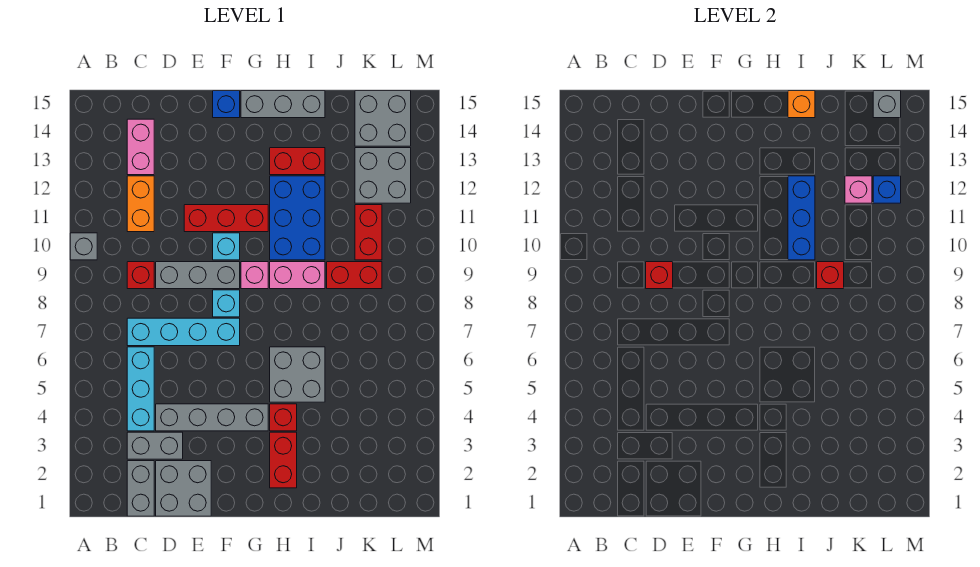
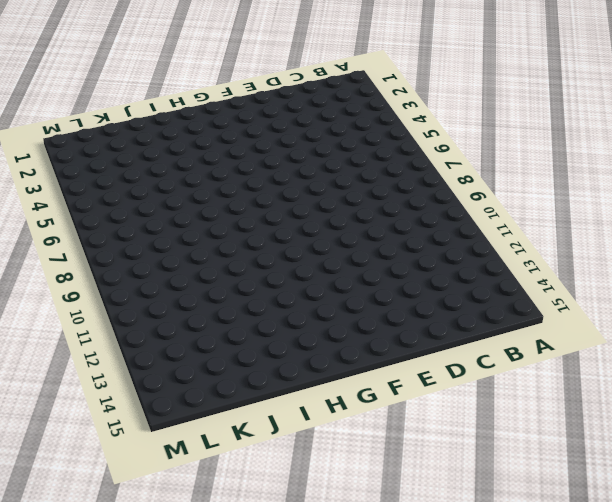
none -> grey brick A10 level 1
none -> grey brick C1:C2 level 1
none -> grey brick C3:D3 level 1
none -> cyan brick C4:C6 level 1

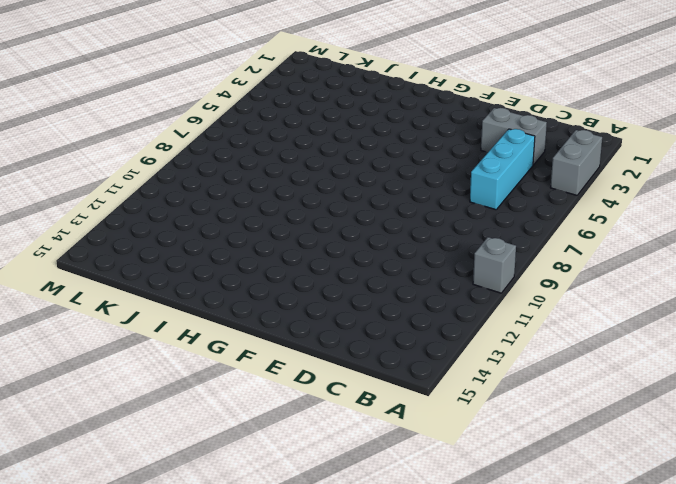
grey brick A3:A4 level 1 -> grey brick C1:C2 level 1
none -> cyan brick C7:F7 level 1
none -> red brick C9 level 1
none -> orange brick C11:C12 level 1
none -> pink brick C13:C14 level 1

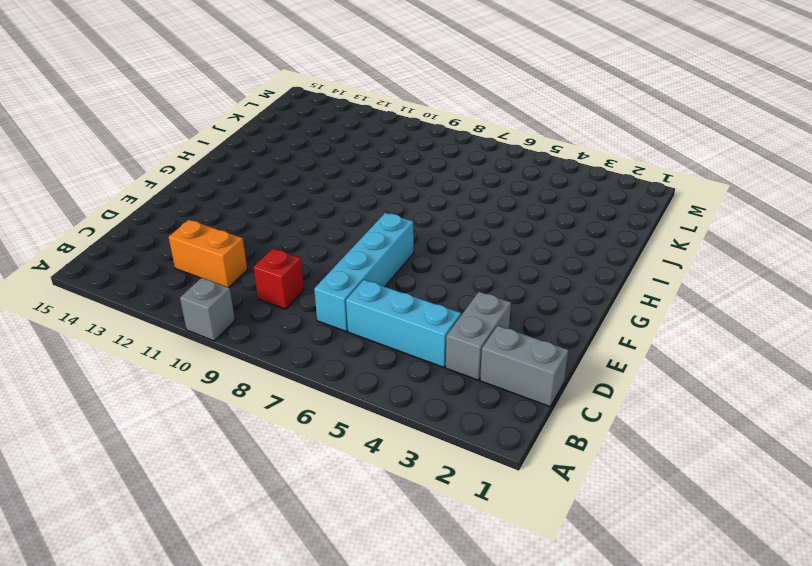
none -> pink brick C13:C14 level 1
none -> grey brick D1:E2 level 1
none -> grey brick D4:G4 level 1
none -> grey brick D9:F9 level 1

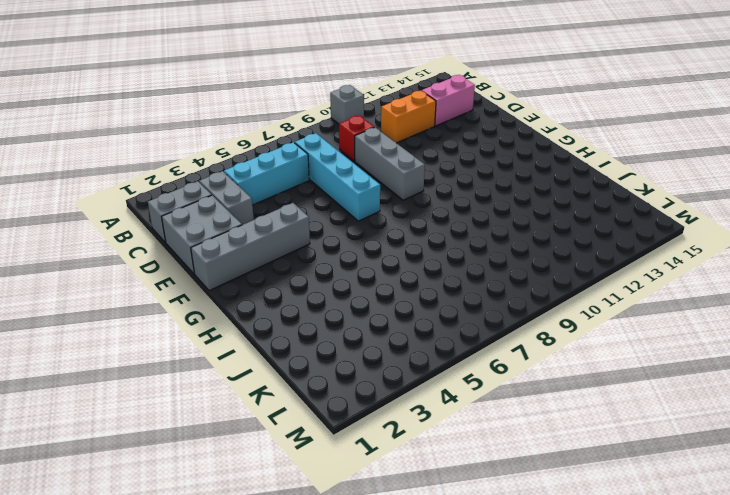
grey brick F1:F4 level 1 -> grey brick D4:G4 level 1
none -> red brick E11:G11 level 1
none -> cyan brick F8 level 1
none -> cyan brick F10 level 1
none -> blue brick F15 level 1

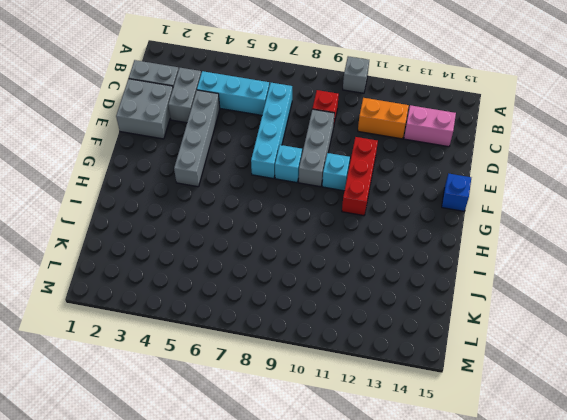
none -> pink brick G9 level 1
none -> grey brick G15:I15 level 1
none -> red brick H2:H3 level 1
none -> red brick H4 level 1

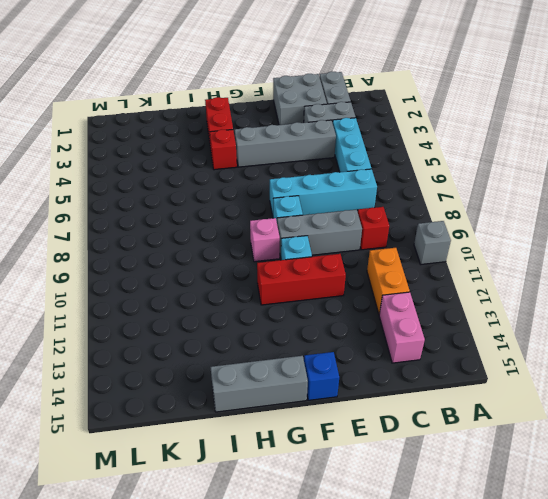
none -> grey brick H5:I6 level 1
none -> pink brick H9:I9 level 1
none -> blue brick H10:I12 level 1
none -> red brick H13:I13 level 1

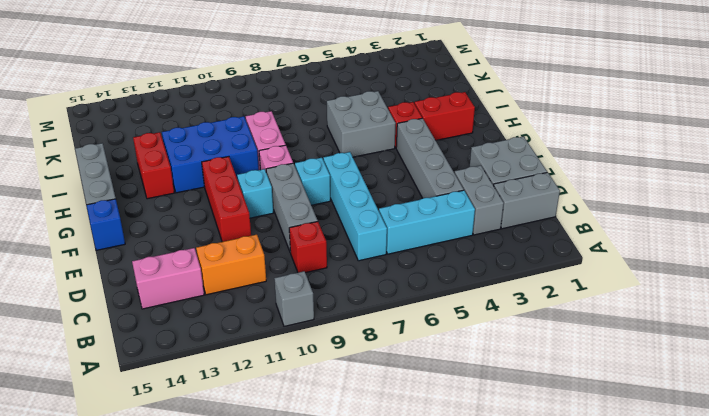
none -> red brick J9:K9 level 1
none -> red brick K10:K11 level 1
none -> grey brick K12:L13 level 1
none -> grey brick K14:L15 level 1

